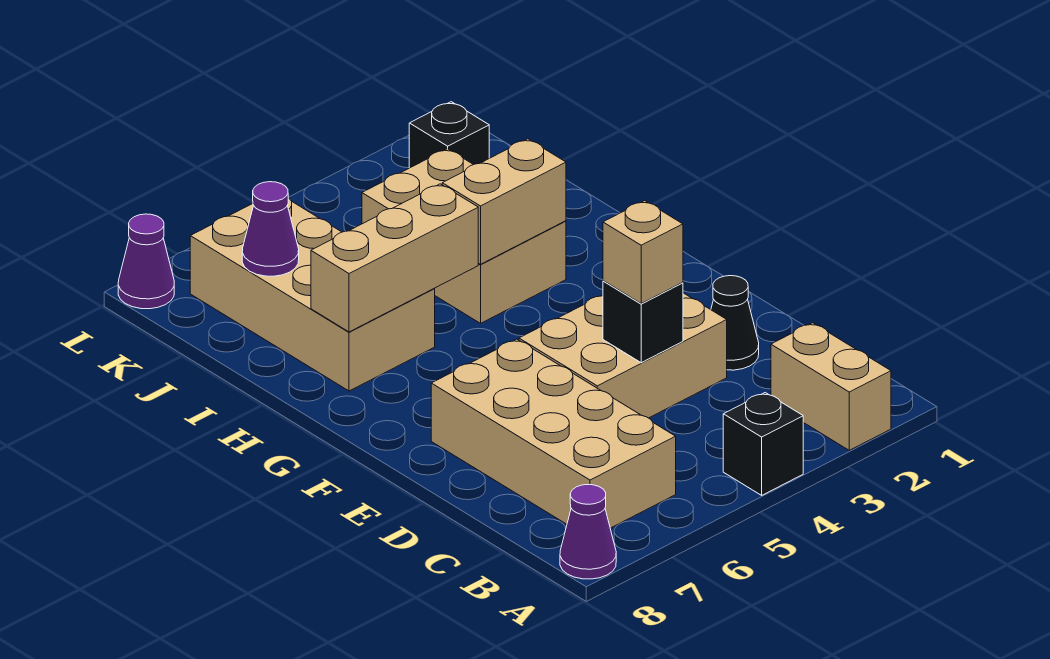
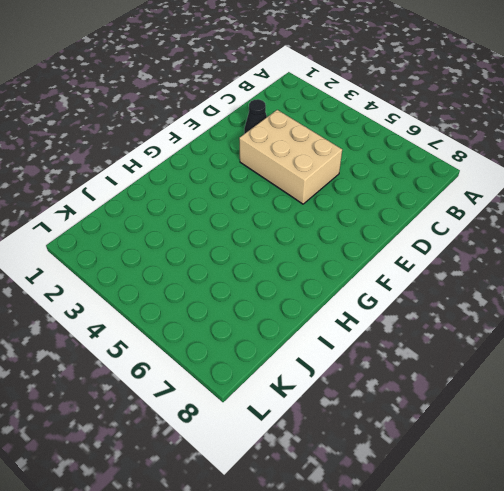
none -> tan brick A2:B2 level 1
none -> black brick A4 level 1
none -> purple cone A8 level 1

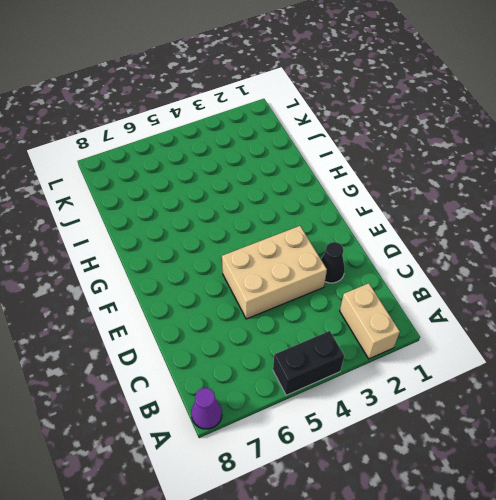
black brick A4:A5 level 1 -> black brick A4 level 1
none -> tan brick B6:E7 level 1
none -> tan brick H3:J4 level 1
none -> tan brick H6:K7 level 1

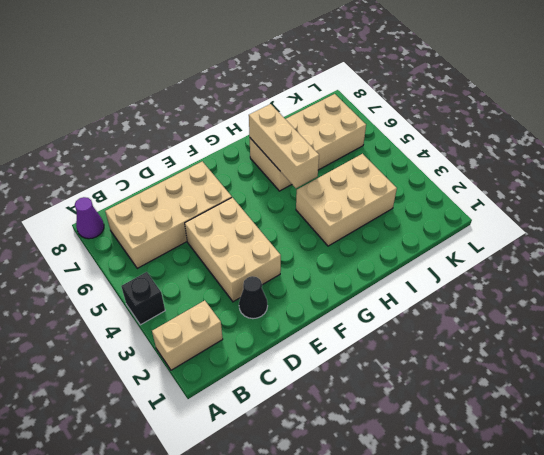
none -> black brick K2 level 1
none -> purple cone L8 level 1
none -> black brick D4 level 2

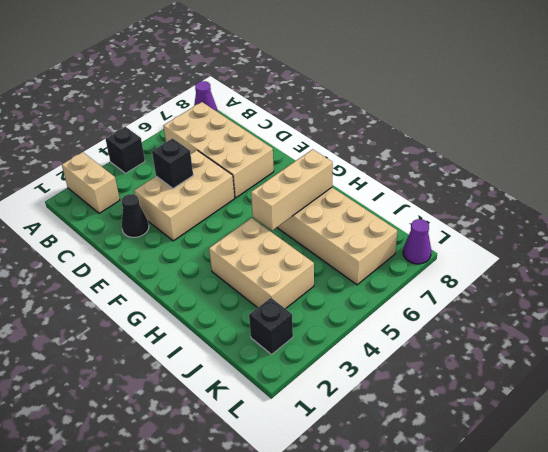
none -> tan brick H3:H4 level 2
none -> purple cone J7 level 2
none -> tan brick D4 level 3

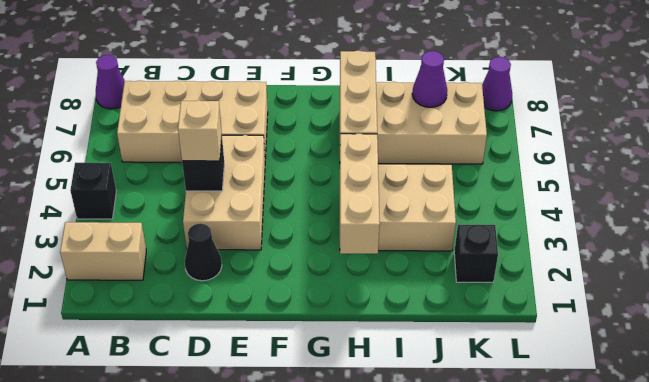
tan brick H2:H4 level 2 -> tan brick H3:H4 level 2

